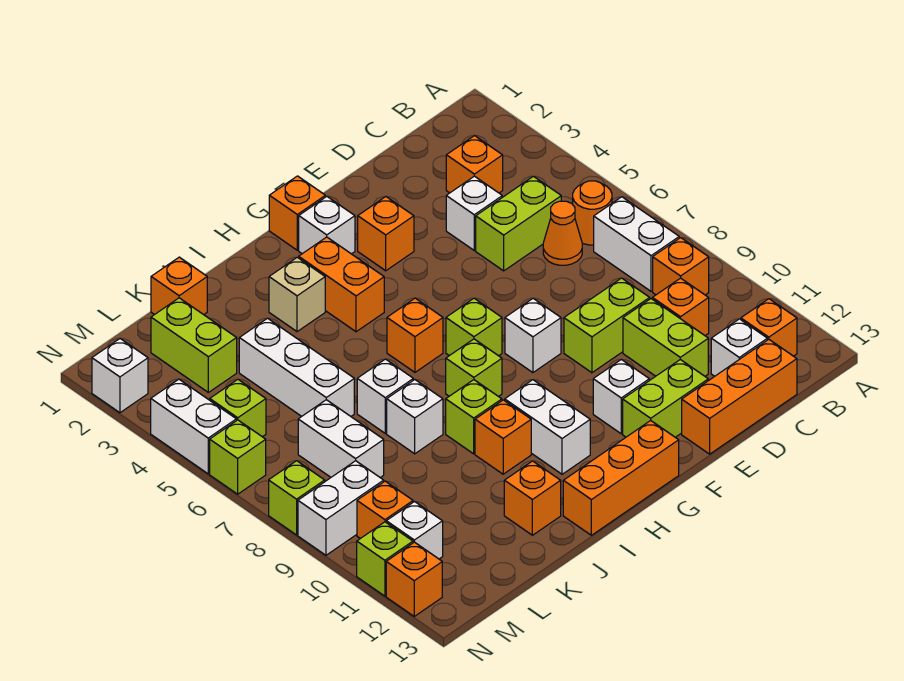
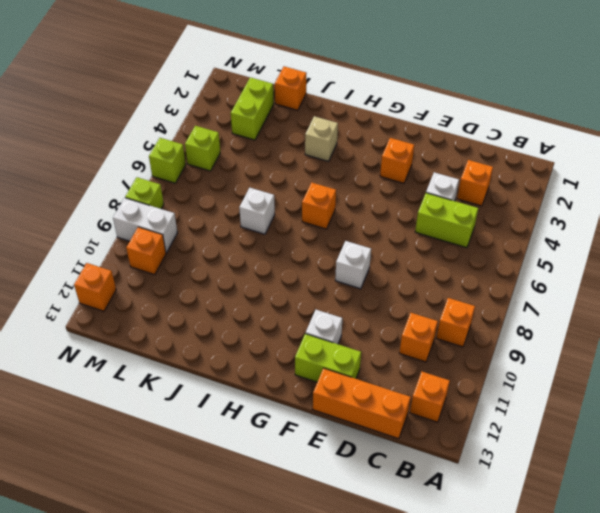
none -> orange round brick B6 level 1
none -> white brick B7:B8 level 1
none -> orange cone C6 level 1
none -> white brick C12 level 1

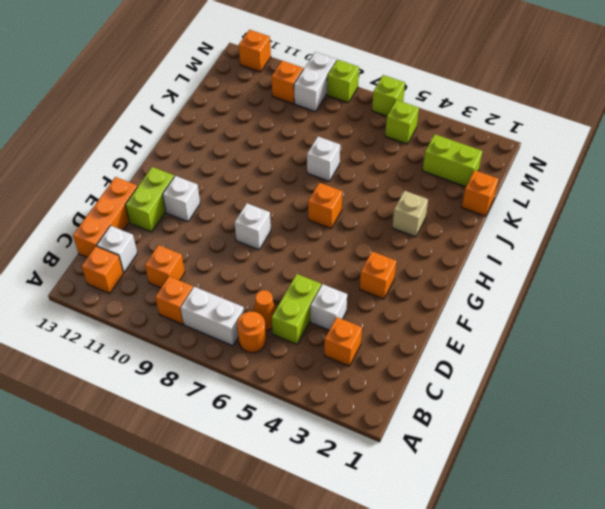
none -> lime brick D9:E9 level 1
none -> lime brick D10:D11 level 1
none -> orange brick G1 level 1
none -> white brick G2 level 1

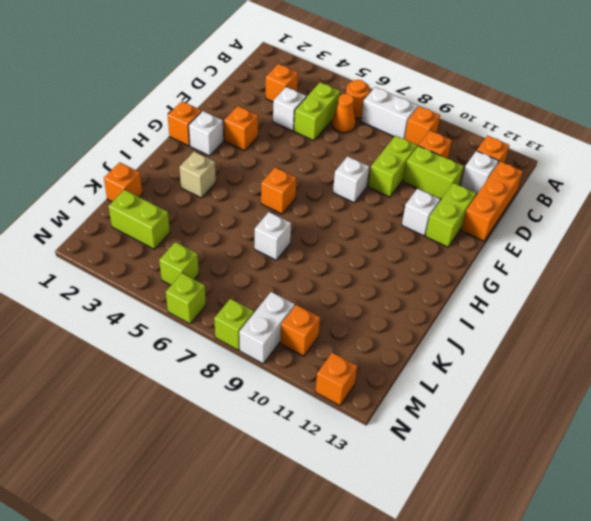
none -> lime brick G7 level 1
none -> orange brick G13:I13 level 1
none -> orange brick H3:H4 level 1
none -> lime brick H8 level 1

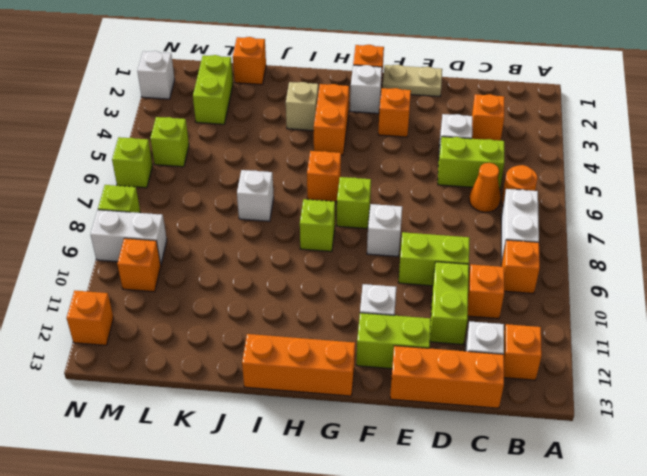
tan plate E1:F1 level 1 -> none
none -> white brick H10:H11 level 1
none -> lime brick I9 level 1
none -> orange brick I10 level 1
none -> white brick J8 level 1

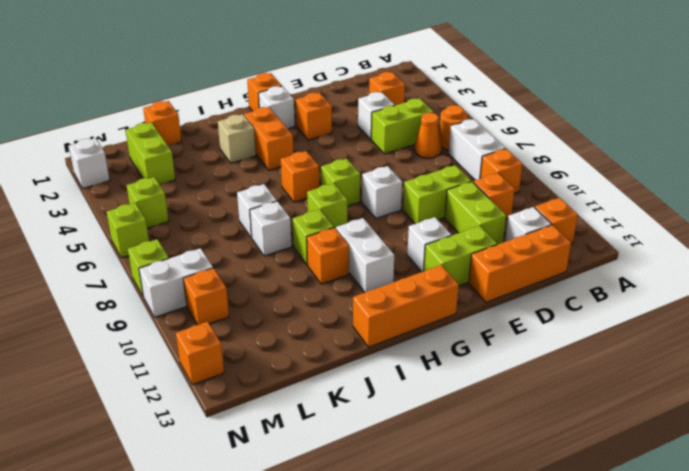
none -> orange brick J12 level 1
none -> white brick K4:K6 level 1
none -> white brick L7:L8 level 1
none -> white brick M11 level 1

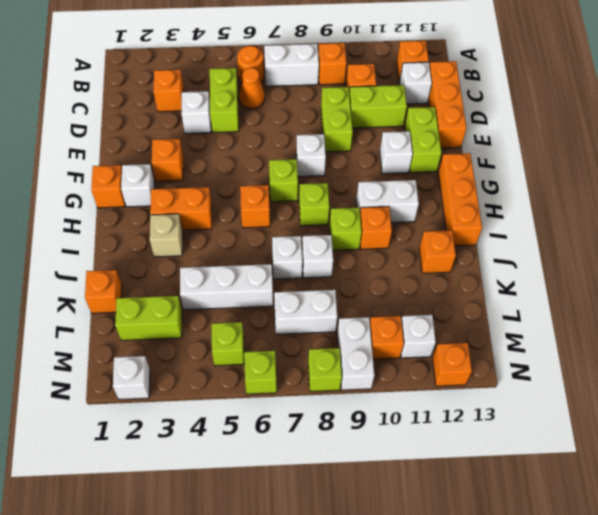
none -> white brick N4:N5 level 1
none -> lime brick N11 level 1

